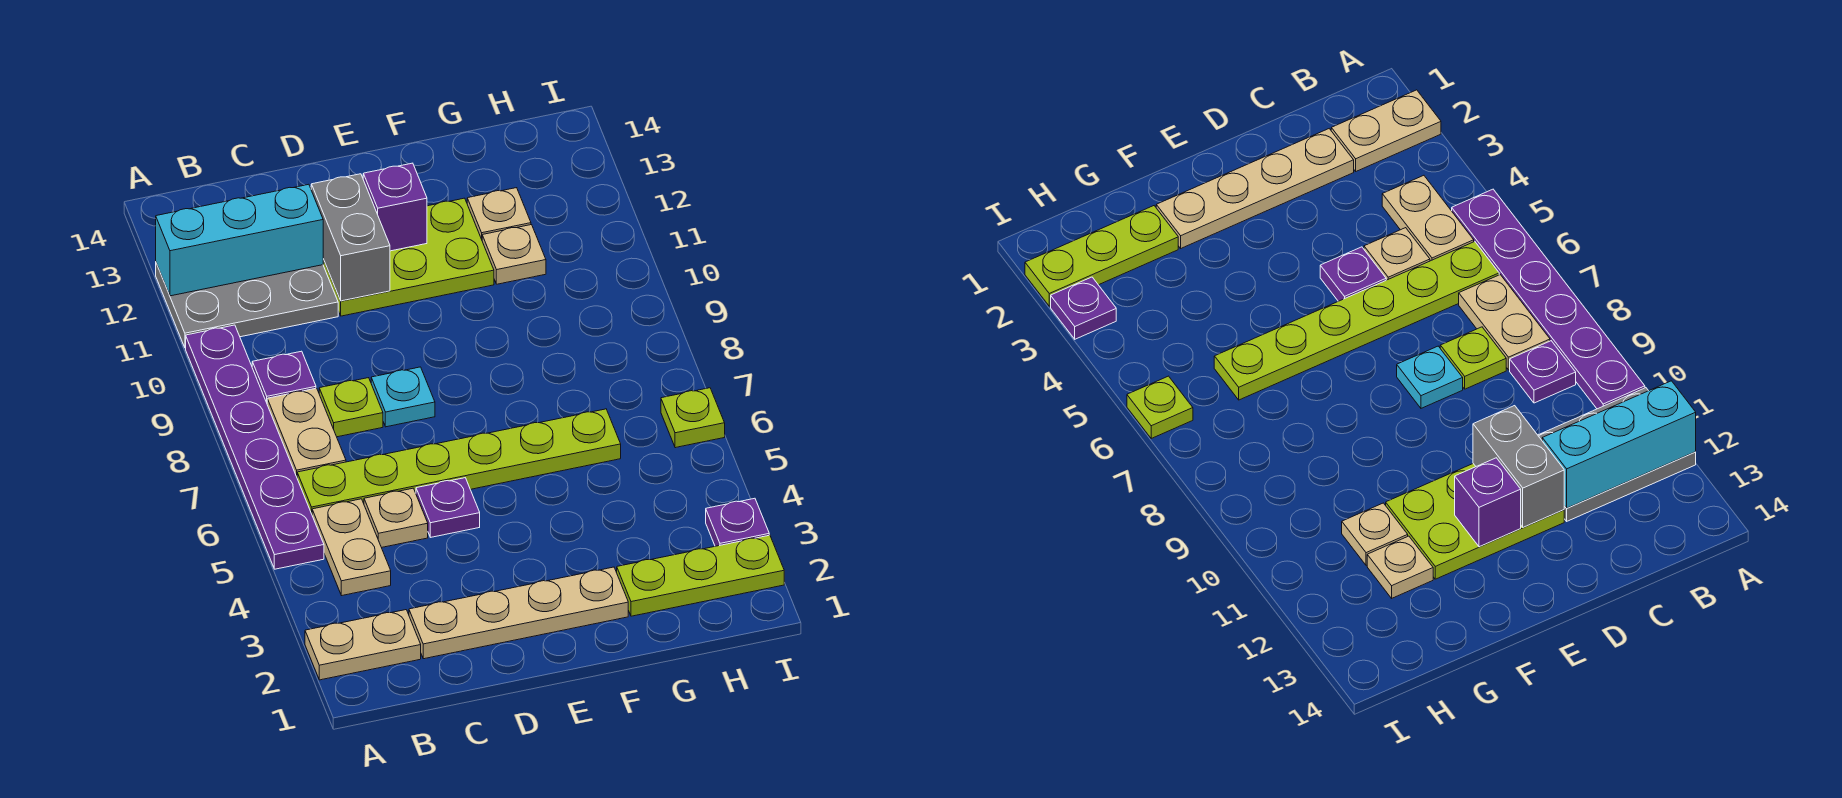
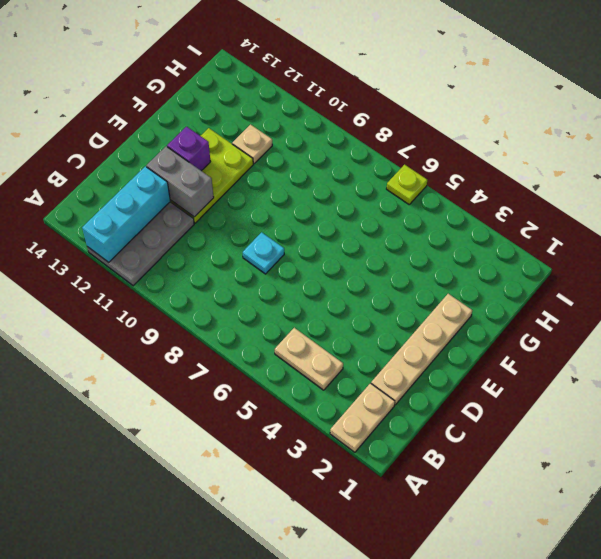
none -> purple plate A5:A10 level 1
none -> lime plate B6:G6 level 1
none -> tan plate B7:B8 level 1

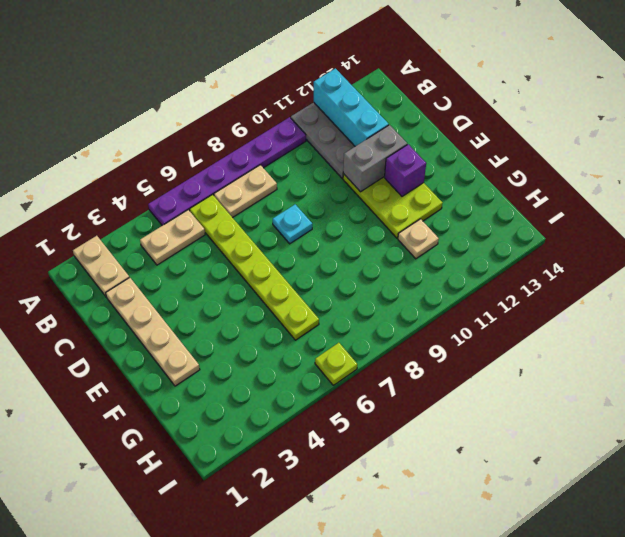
none -> purple plate B9 level 1
none -> tan plate C5 level 1
none -> lime plate C8 level 1

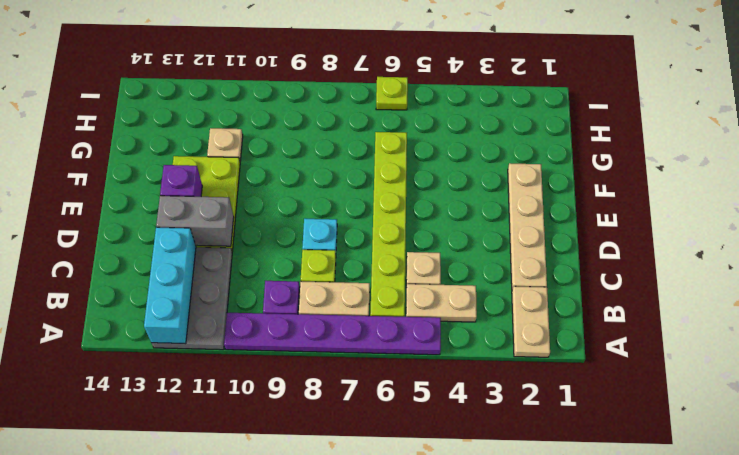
none -> purple plate D5 level 1
none -> lime plate G2:I2 level 1
none -> tan plate G12 level 1

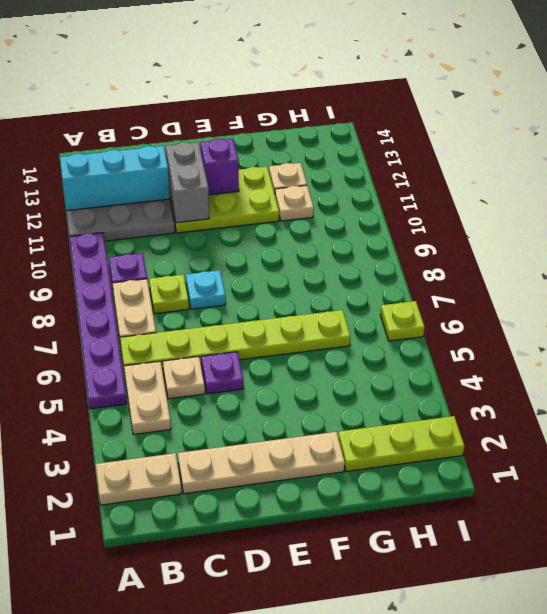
none -> purple plate I3 level 1

